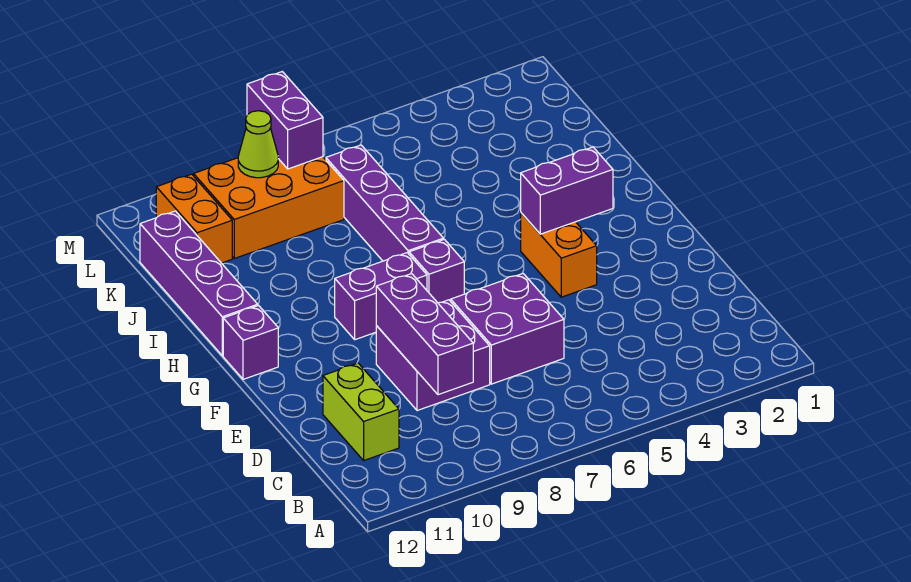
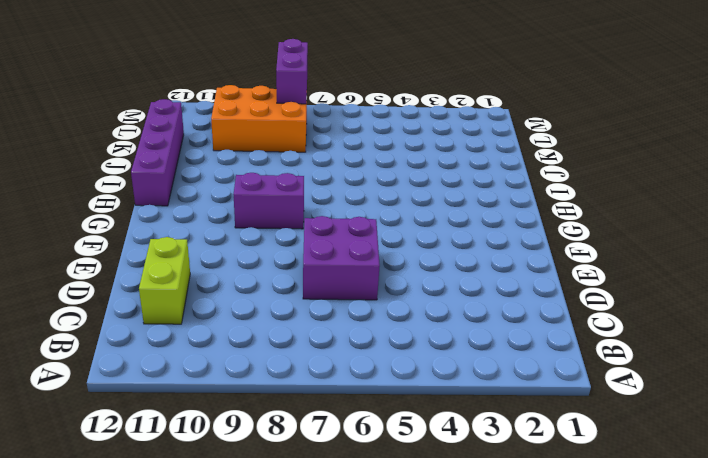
none -> purple brick D8:E9 level 1
none -> orange brick F4:G4 level 1
none -> purple brick G7 level 1

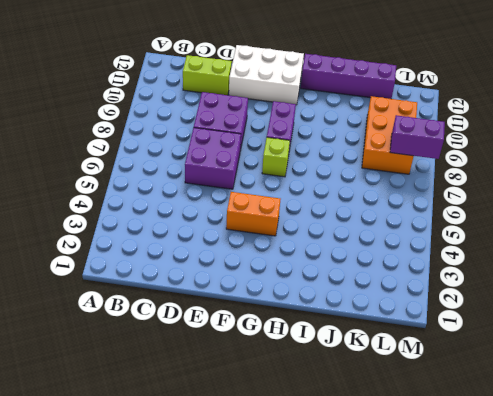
white brick E11:G12 level 1 -> purple brick G12 level 1
lime brick G7 level 1 -> purple brick G7 level 1
none -> purple brick H7:K7 level 1
none -> orange brick K11:L11 level 1
none -> purple brick C9:E9 level 2

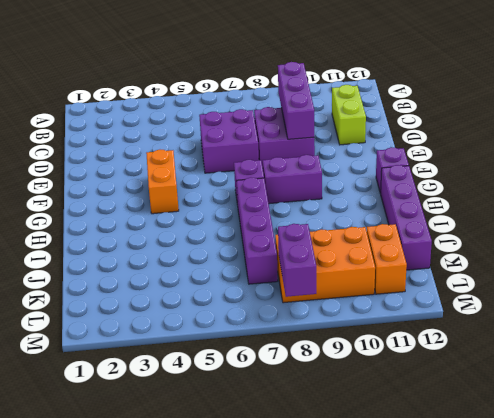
none -> purple brick G3:G4 level 2
none -> lime cone L9 level 2

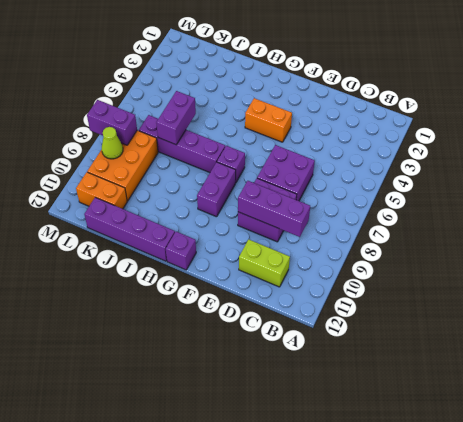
purple brick J6:J7 level 2 -> purple brick G3:G4 level 2

